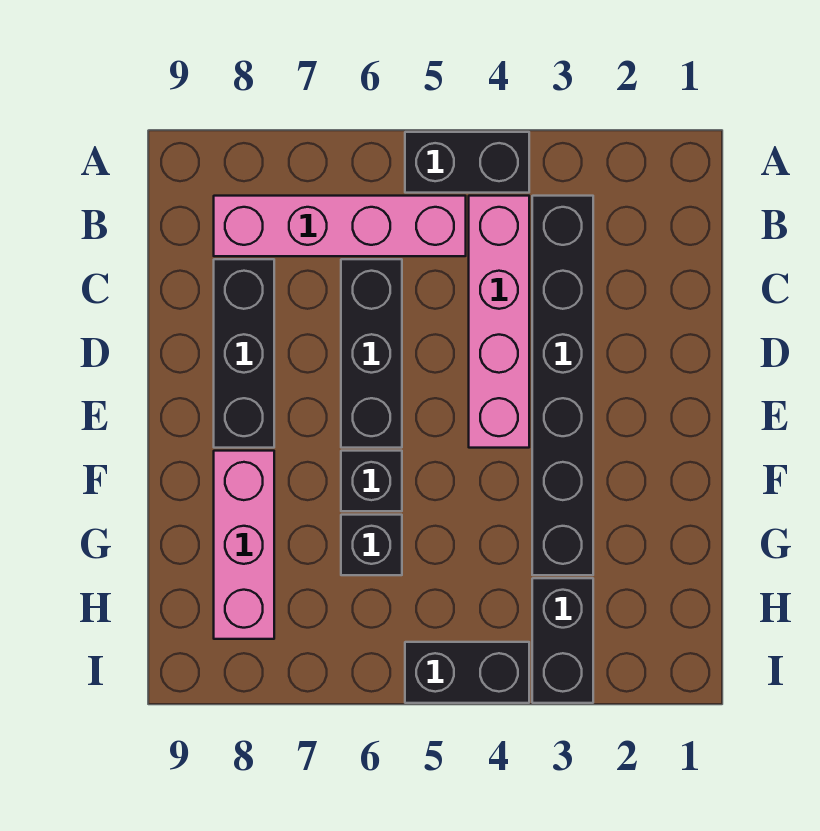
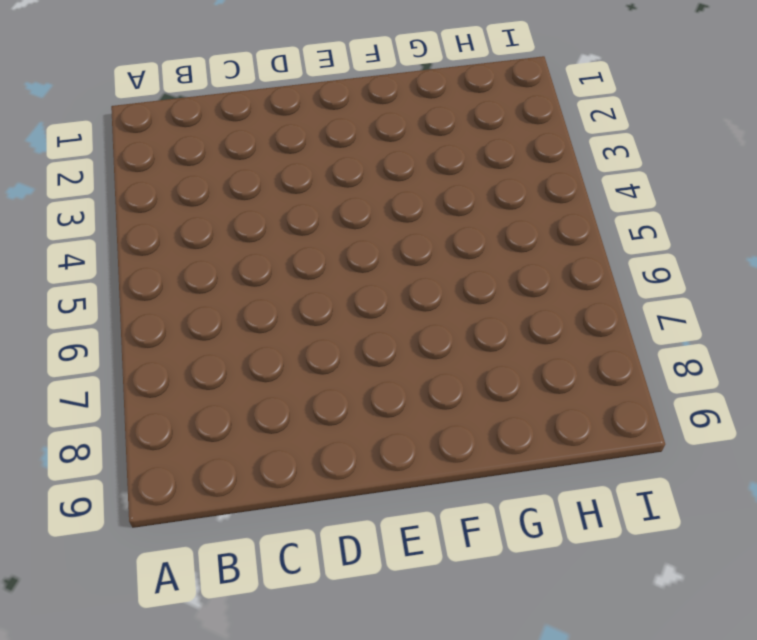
none -> black brick A4:A5 level 1
none -> black brick B3:G3 level 1

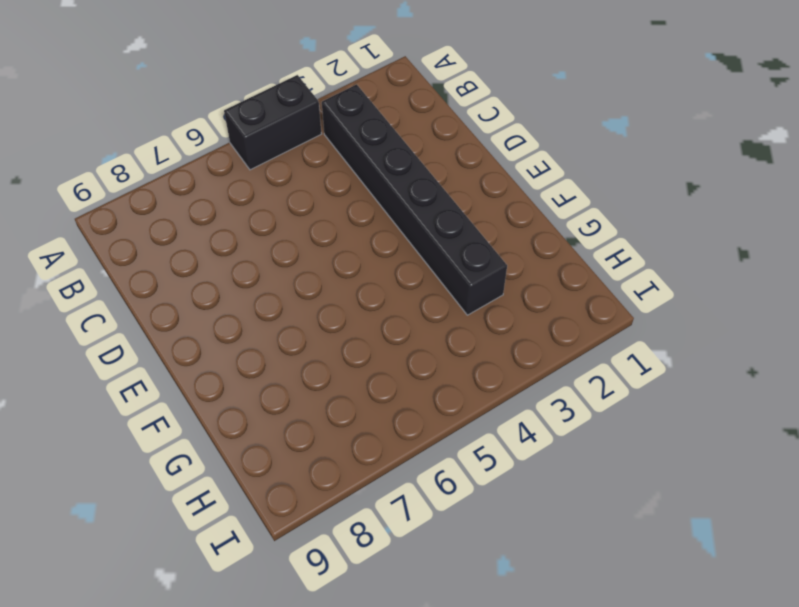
none -> pink brick B4:E4 level 1
none -> pink brick B5:B8 level 1

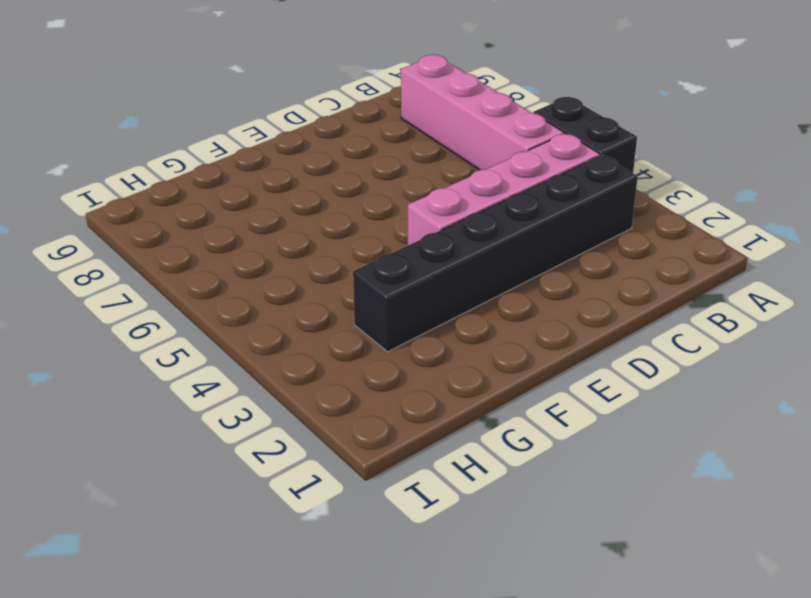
none -> black brick C6:E6 level 1
none -> black brick C8:E8 level 1

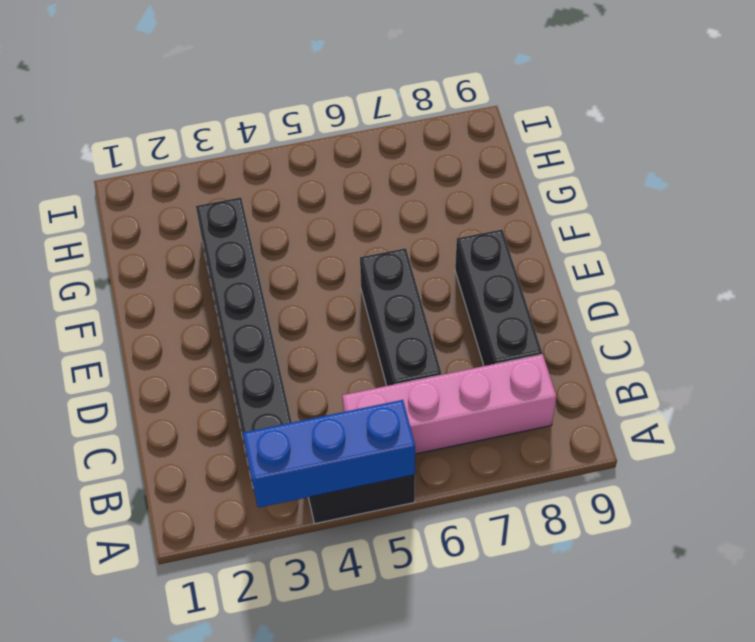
blue brick A3:A5 level 2 -> none
none -> pink brick B4:E4 level 1
none -> black brick F6 level 1

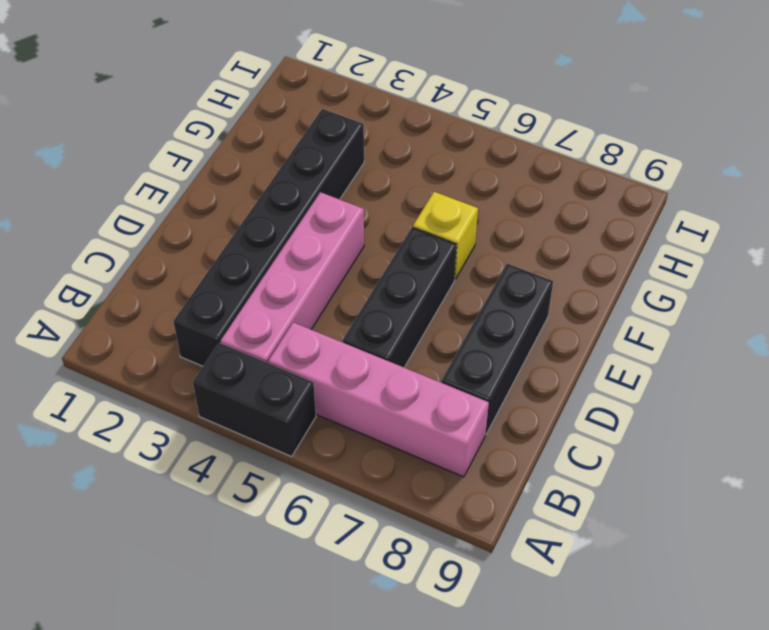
yellow brick F6 level 1 -> black brick F6 level 1
none -> pink brick F8:H8 level 1
none -> black brick G6 level 1

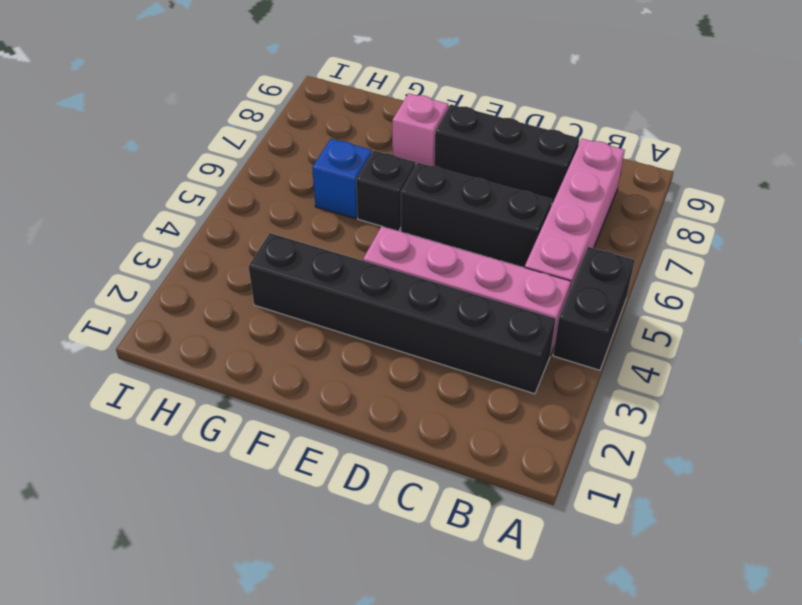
pink brick F8 level 1 -> pink brick F8:H8 level 1
blue brick G6 level 1 -> black brick G6 level 1
none -> black brick H3:I3 level 1
none -> black brick I4:I5 level 1

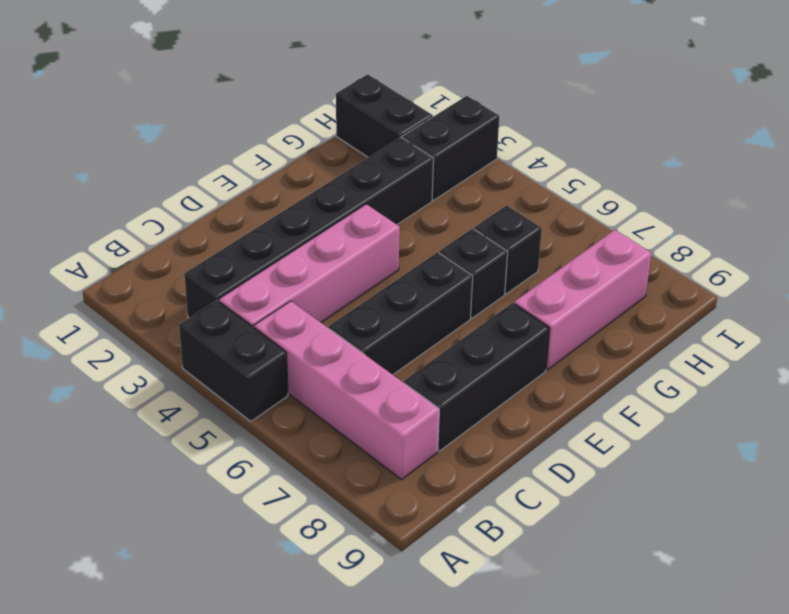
black brick H1:H2 level 1 -> black brick I4:I5 level 1

